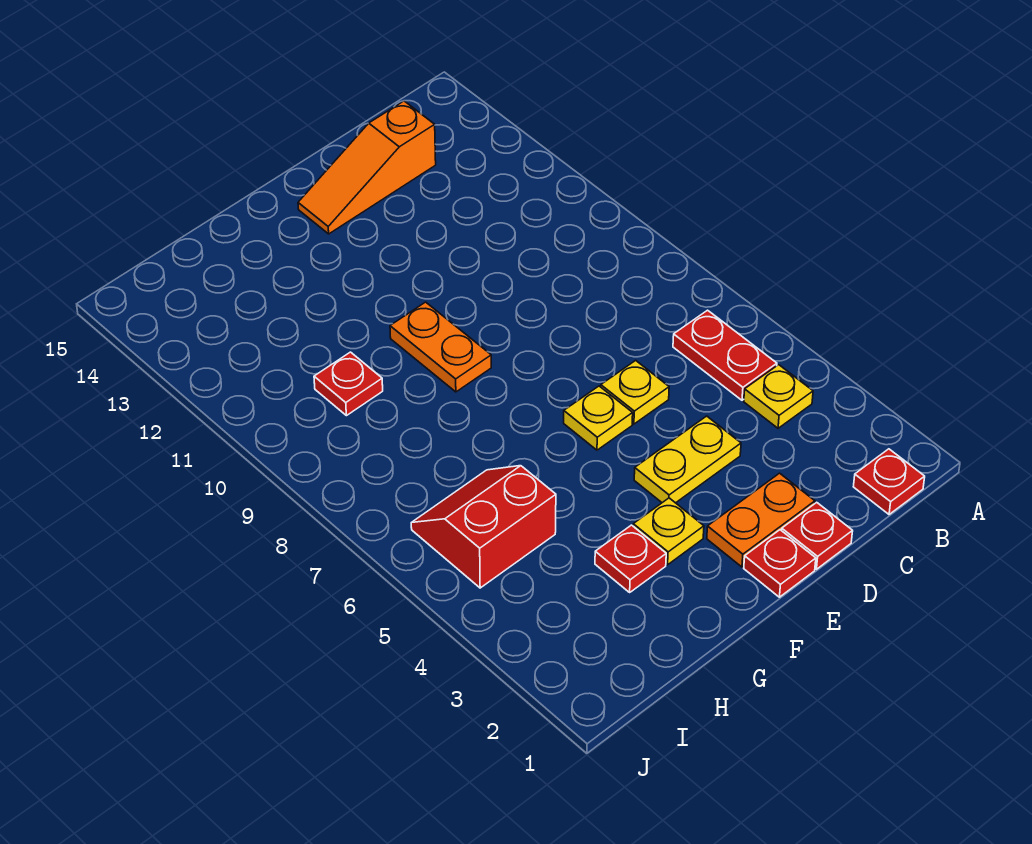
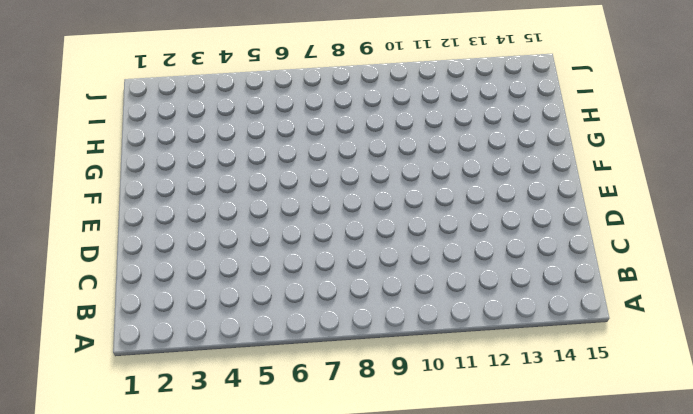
none -> red plate B1 level 1
none -> yellow plate B4 level 1
none -> red plate B5:B6 level 1

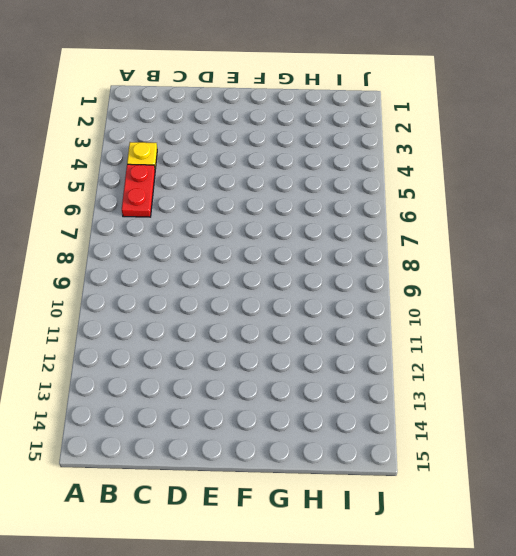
none -> red plate B1 level 1
none -> orange slope C14:E14 level 1 top C
none -> red plate D1 level 1

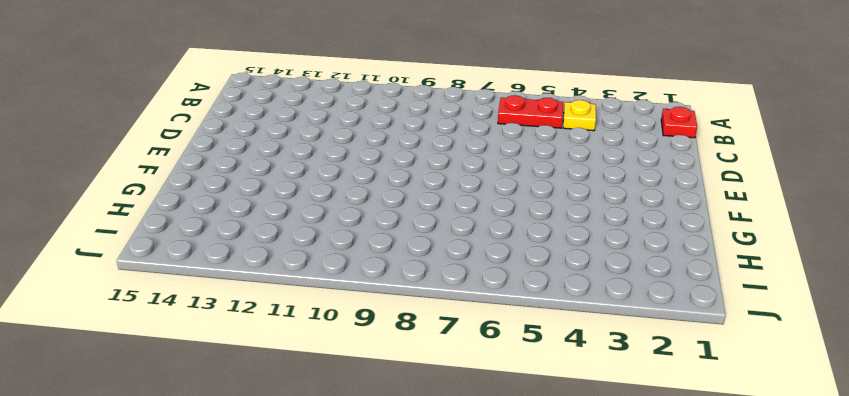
none -> orange slope C14:E14 level 1 top C
none -> red plate D1 level 1
none -> orange plate D2:E2 level 1

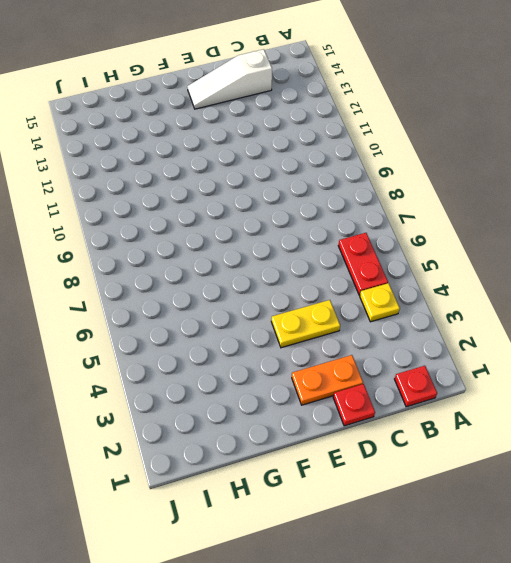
white slope C14:E14 level 1 top C -> orange slope C14:E14 level 1 top C
none -> yellow plate D6 level 1
none -> red plate E1 level 1
none -> yellow plate E6 level 1

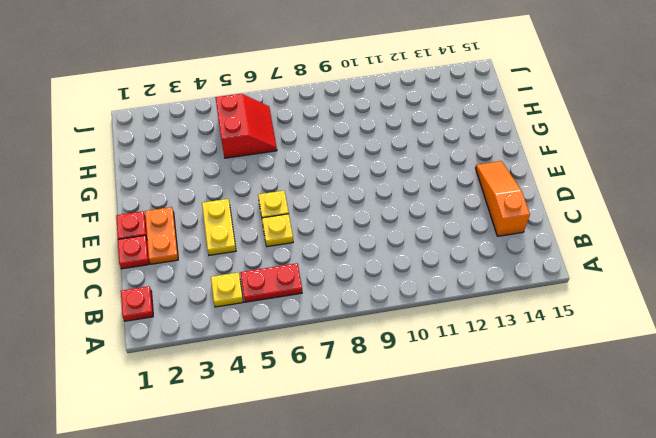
none -> yellow plate F3 level 1
none -> orange plate F9:F10 level 1
none -> red plate G3 level 1

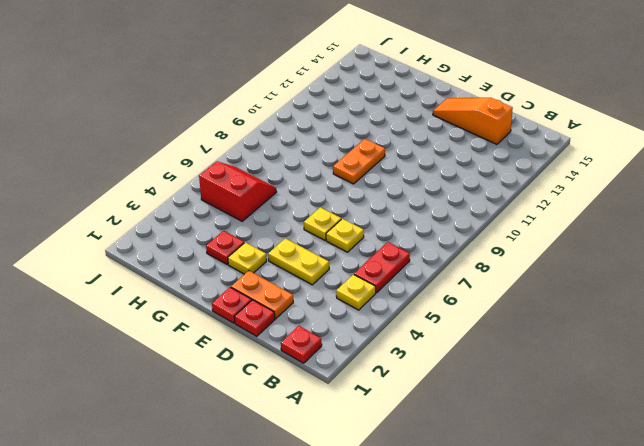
none -> red plate H10 level 1

